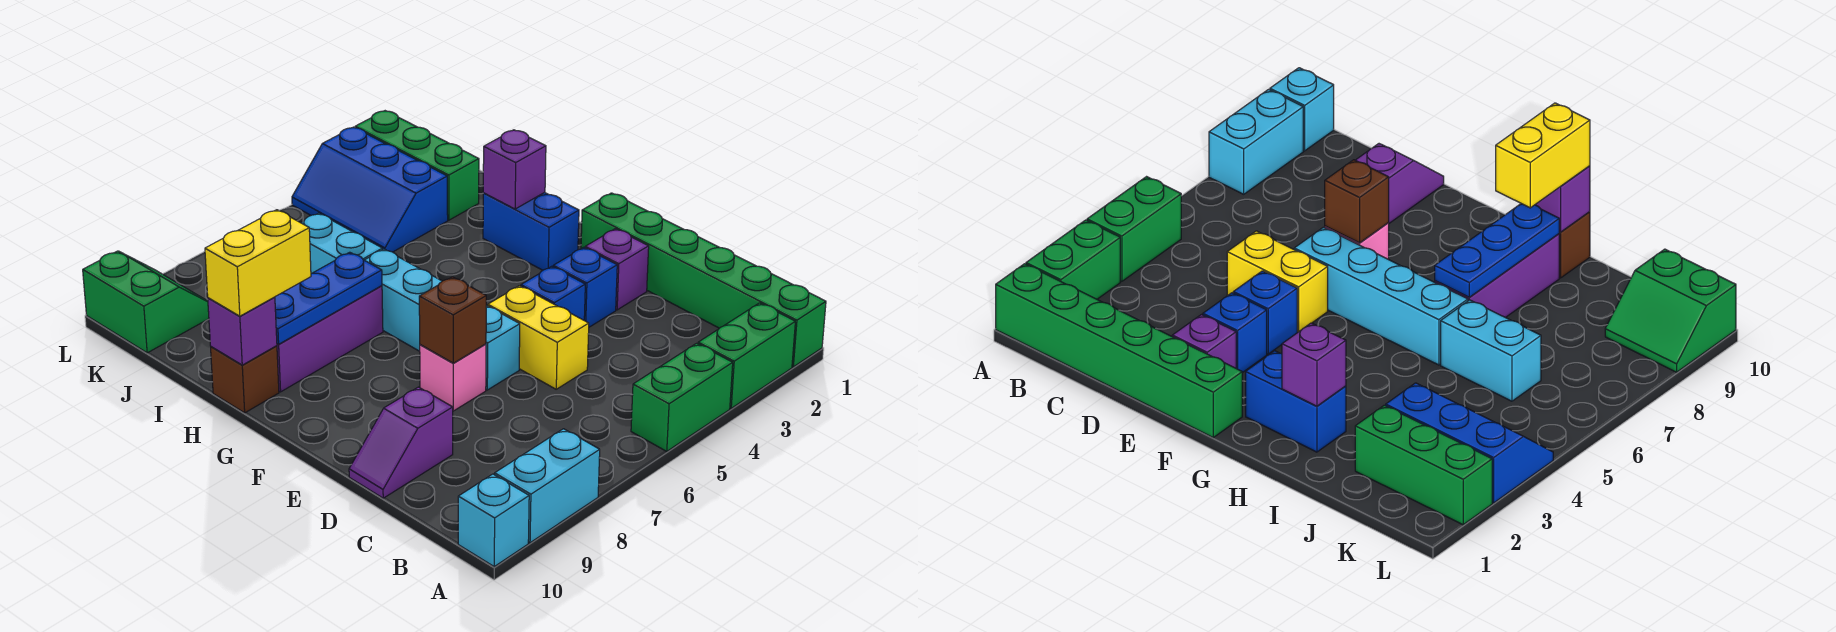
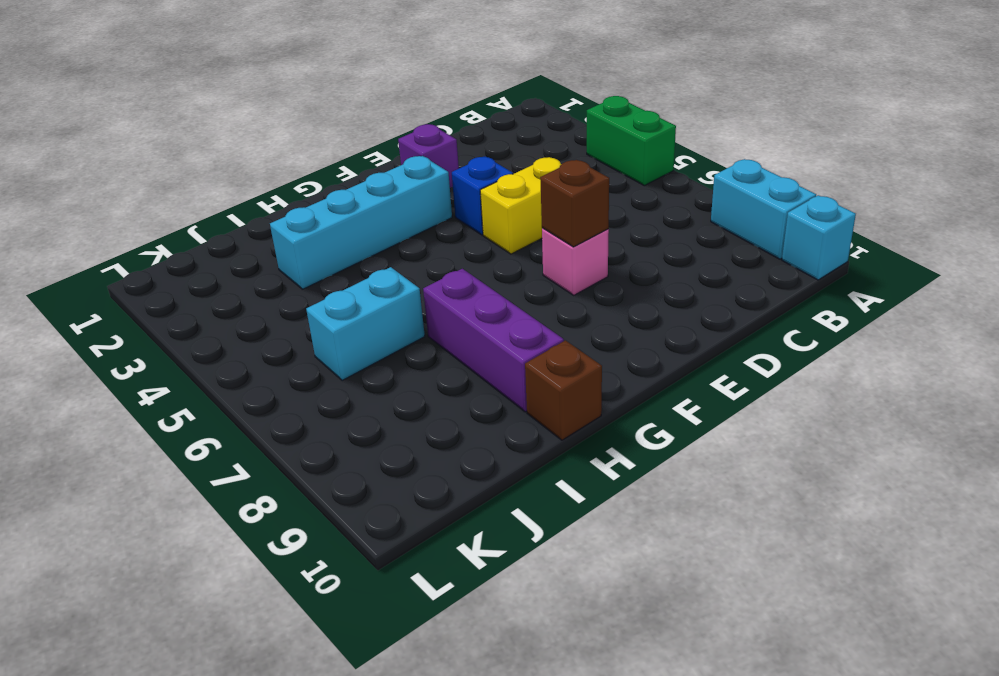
cyan brick F3:I3 level 1 -> cyan brick E6:H6 level 1
none -> green brick A1:F1 level 1
none -> green brick A2:A3 level 1
none -> purple slope D9:D10 level 1 top 9

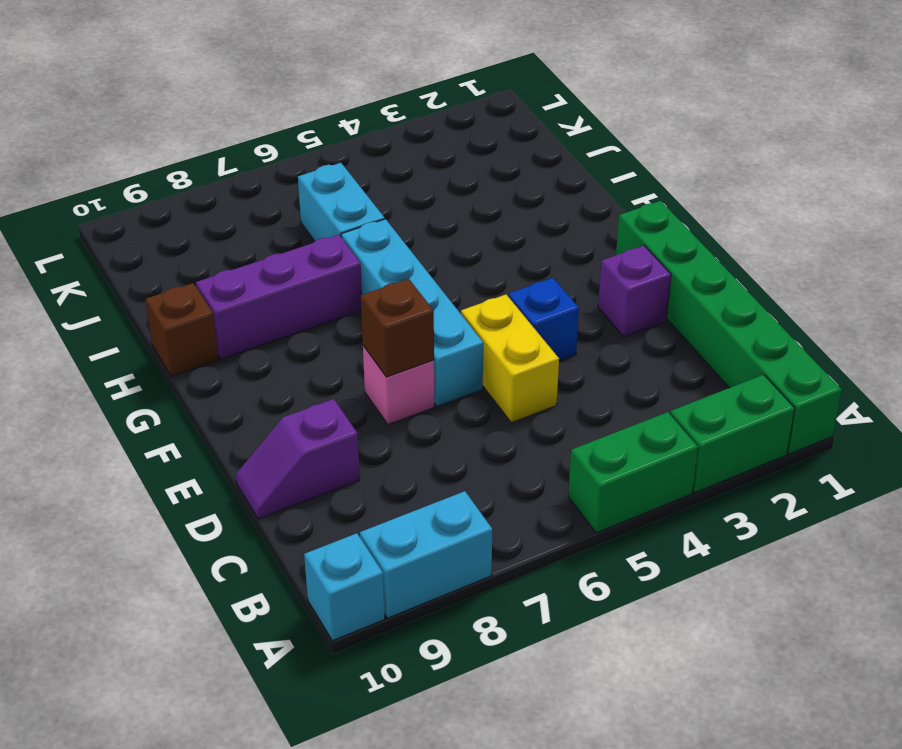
none -> blue brick E3 level 1
none -> blue brick G2:H2 level 1
none -> green brick J2:L2 level 1

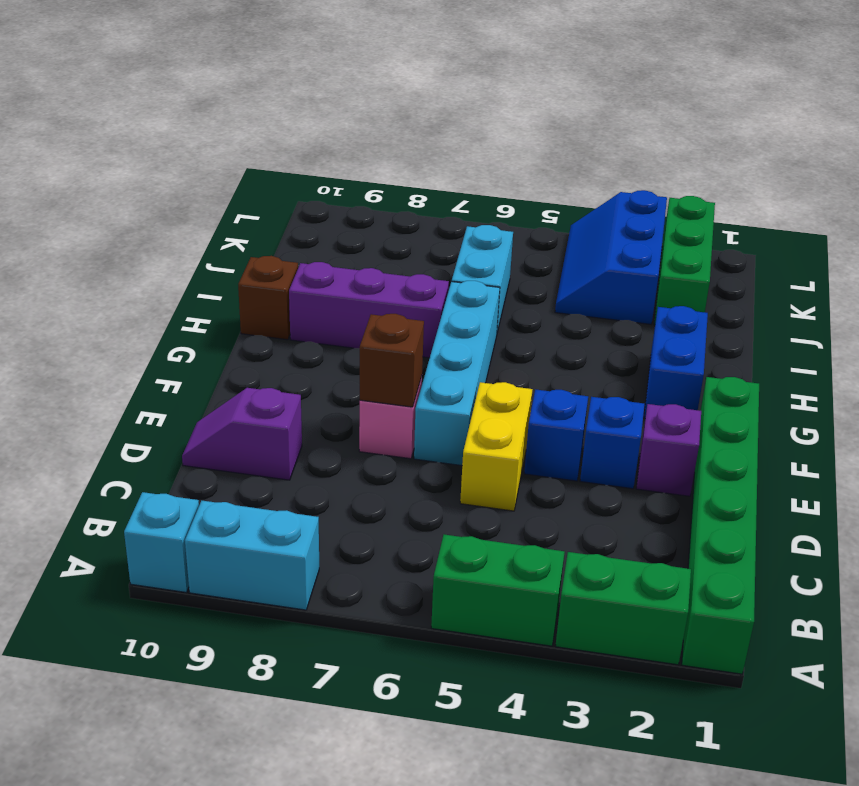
none -> green slope K9:L10 level 1 top 10
none -> purple brick H2 level 2
none -> blue plate H7:H9 level 2

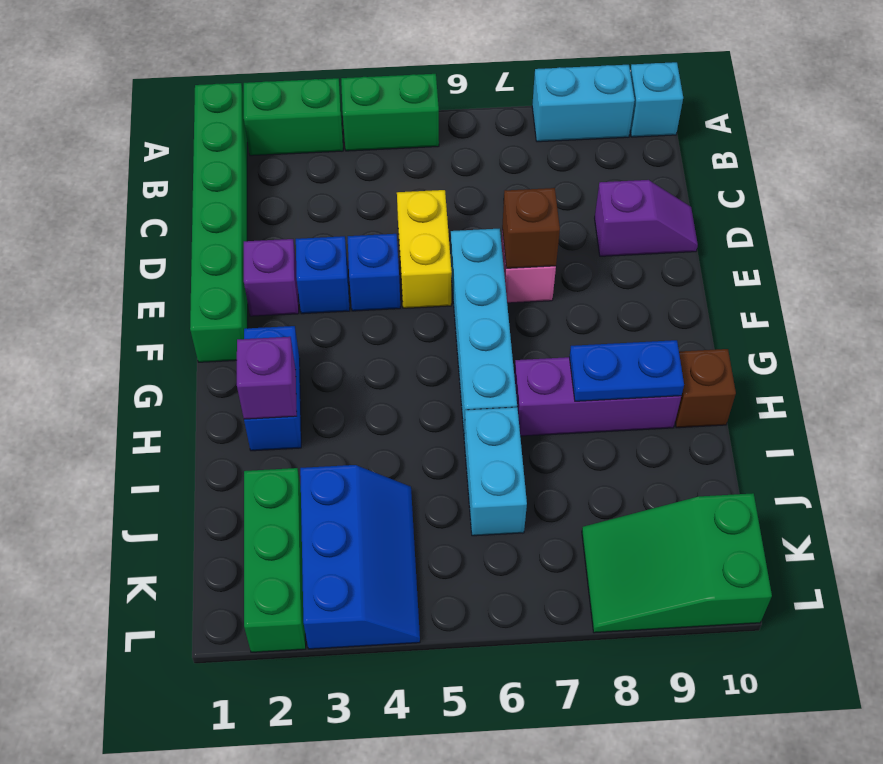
blue plate H8:H9 level 2 -> blue plate H7:H9 level 2
green slope K8:L10 level 1 top 10 -> green slope K9:L10 level 1 top 10
none -> purple brick H10 level 2
none -> yellow brick H9:H10 level 3

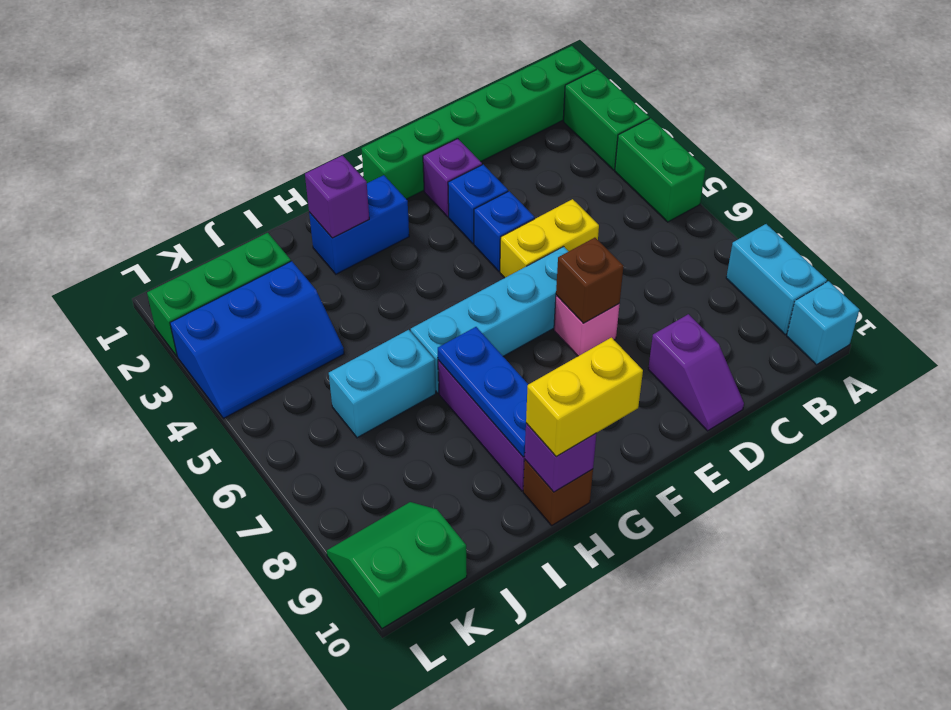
yellow brick G10:H10 level 3 -> yellow brick H9:H10 level 3

